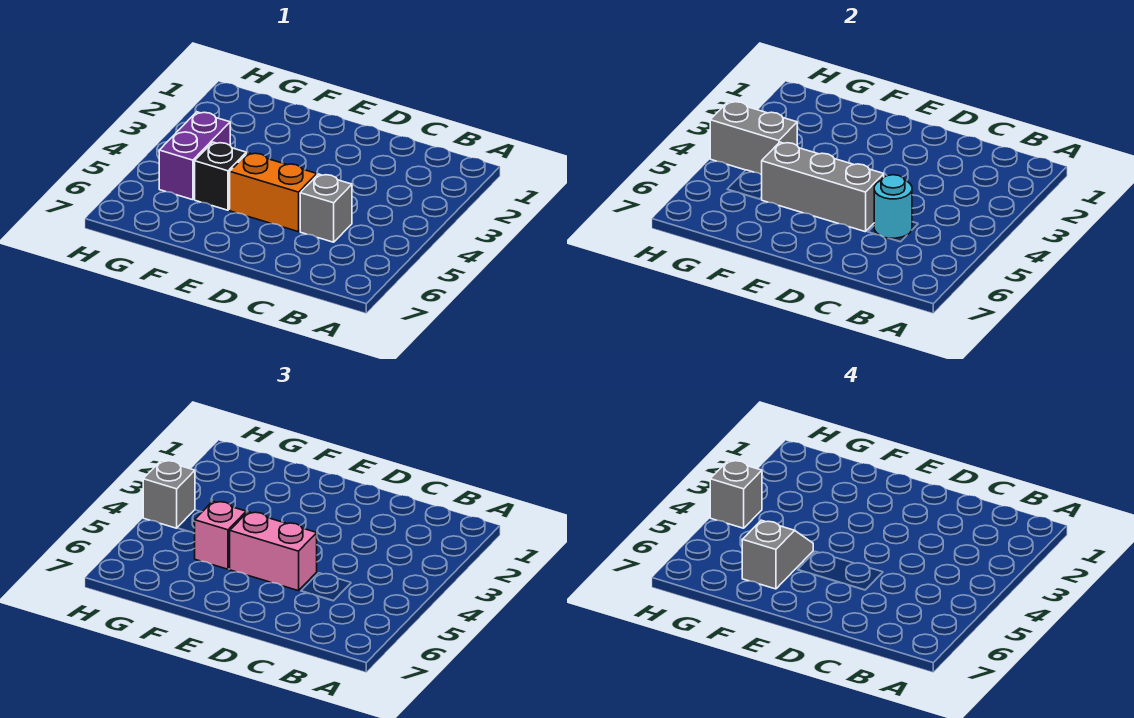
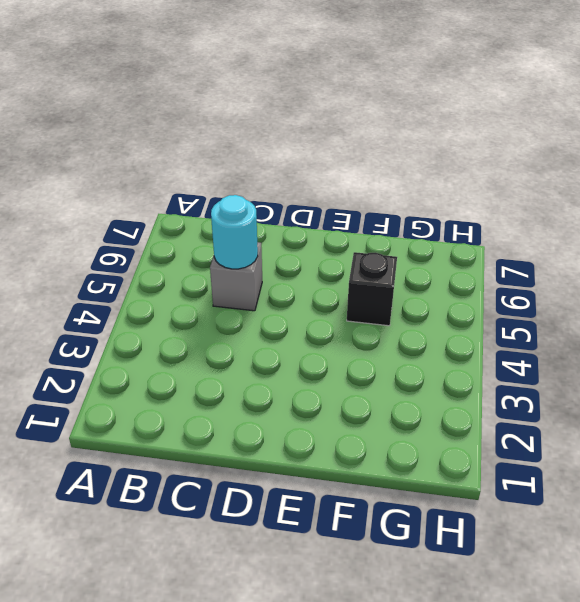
none -> orange brick D5:E5 level 1
none -> purple brick G4:G5 level 1
none -> grey brick D5:F5 level 2

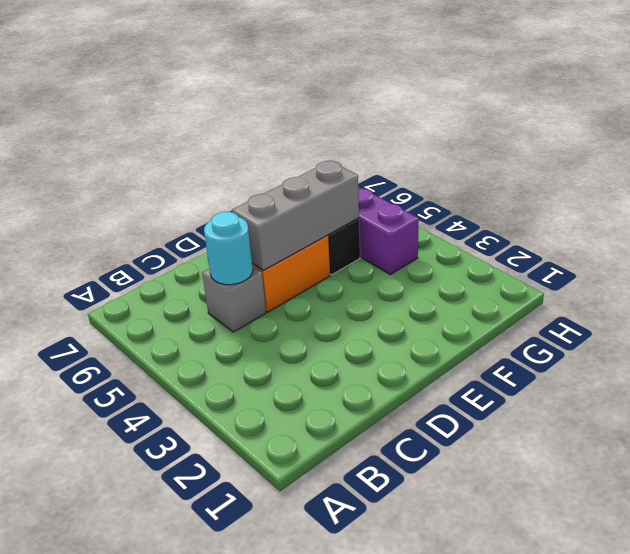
none -> grey brick G4:H4 level 2
none -> pink brick D5:E5 level 3
none -> pink brick F5 level 3

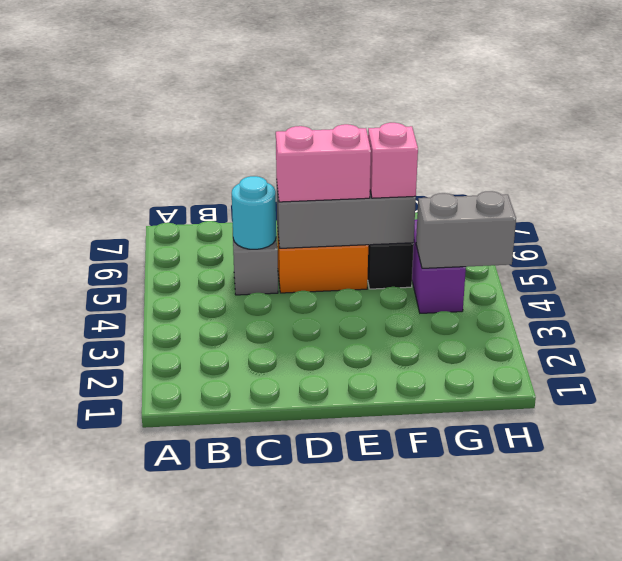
none -> grey brick H4 level 3
none -> grey slope F5:F6 level 4 top 6
none -> grey brick H4 level 4

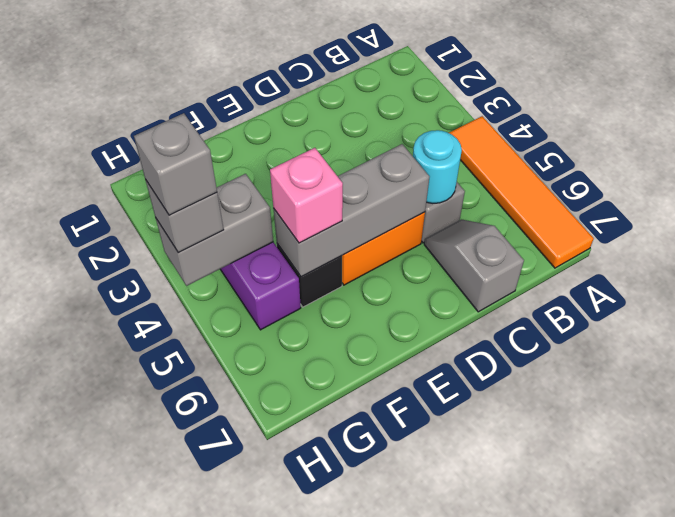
orange tile A4:A7 level 1 -> none
grey slope C6:C7 level 1 top 7 -> grey slope F5:F6 level 4 top 6
none -> pink brick D5:E5 level 3

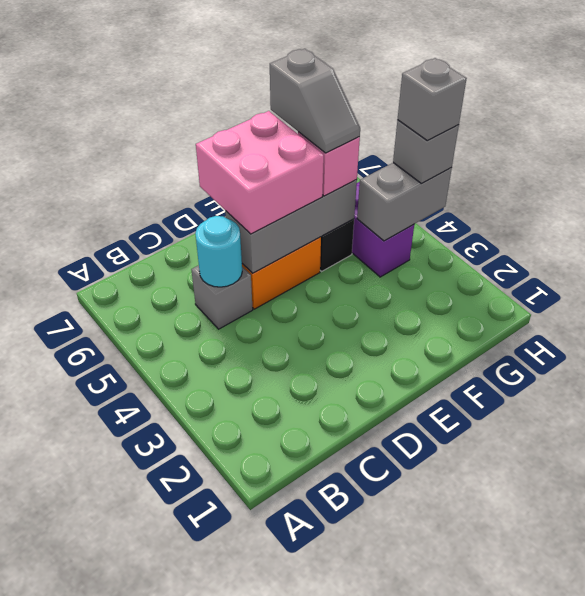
pink brick D5:E6 level 3 -> pink brick D5:E5 level 3

